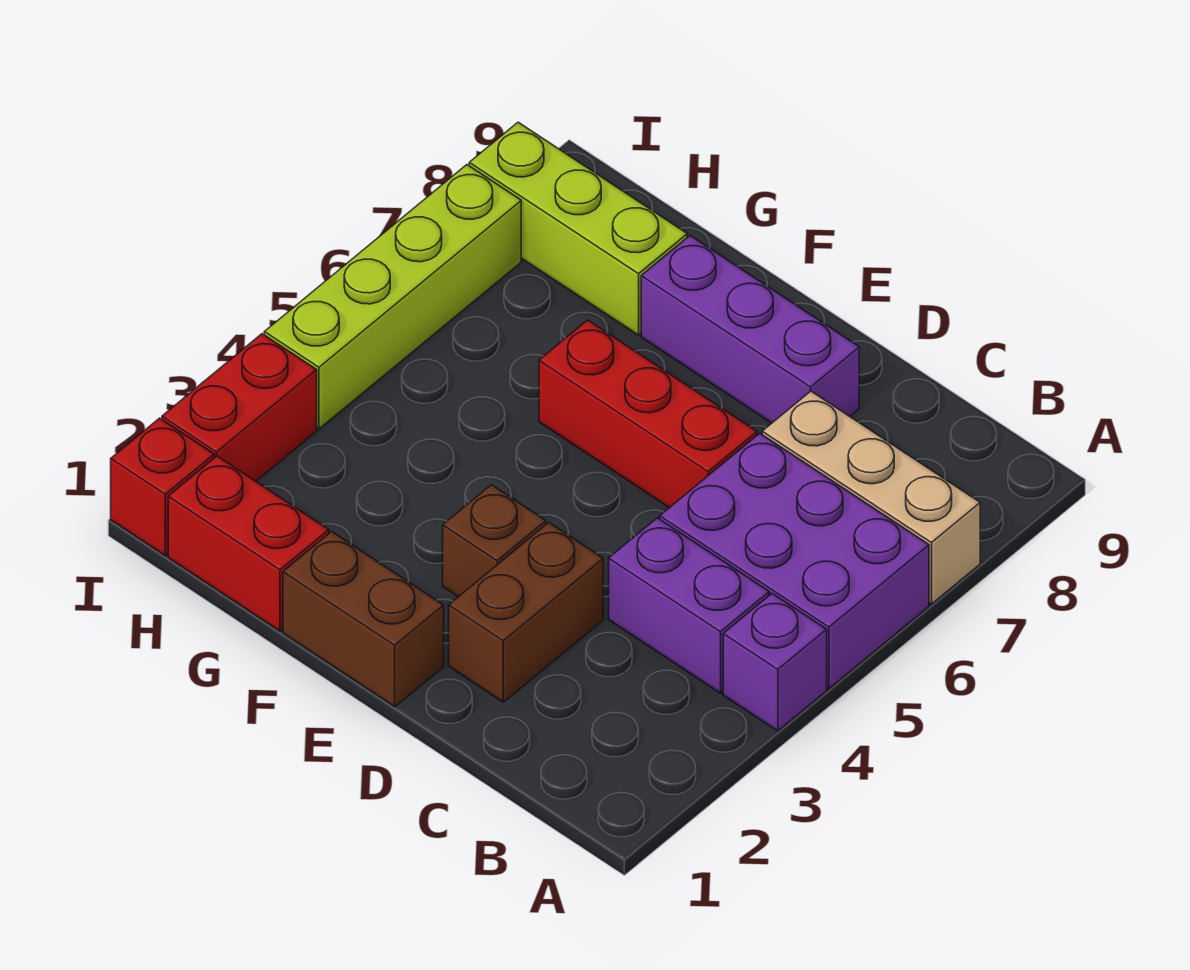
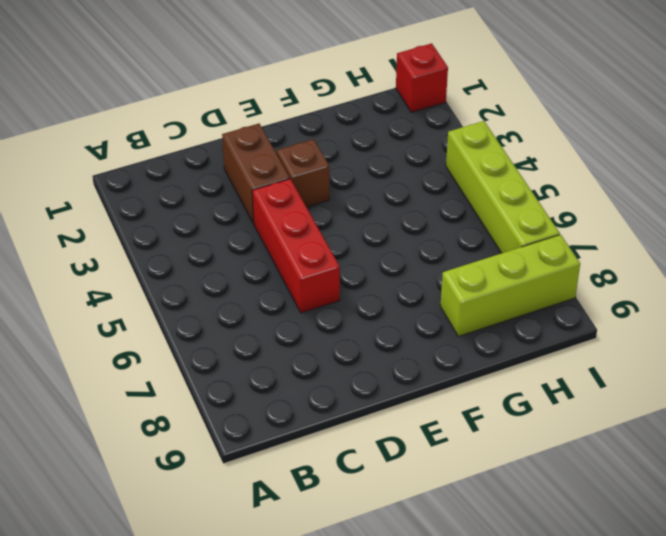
red brick D4:D6 level 1 -> red brick D6:F6 level 1
none -> purple brick A4 level 1
none -> purple brick A5:C6 level 1
none -> tan brick A7:C7 level 1

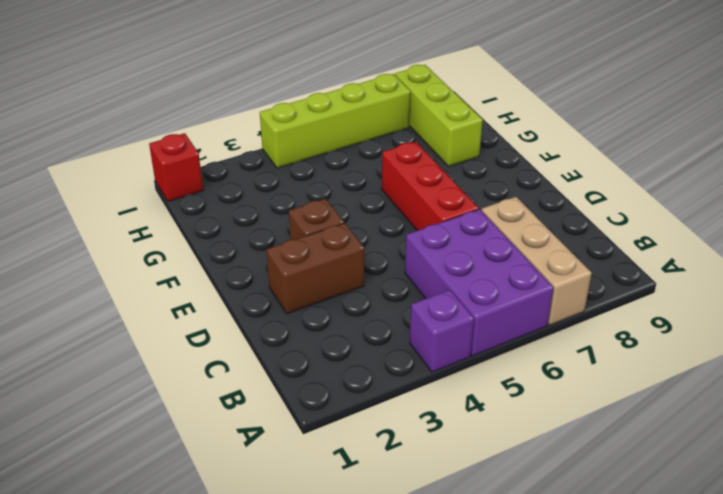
none -> purple brick B4:C4 level 1
none -> purple brick D8:F8 level 1
none -> brown brick E1:F1 level 1

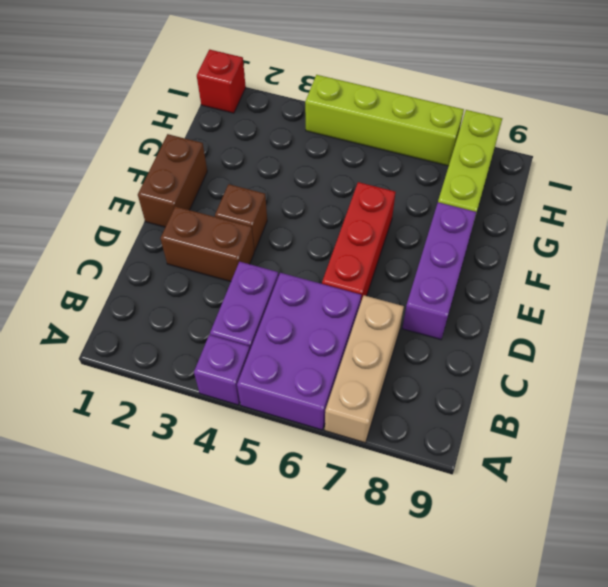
none -> red brick G1:H1 level 1
none -> red brick I2:I3 level 1

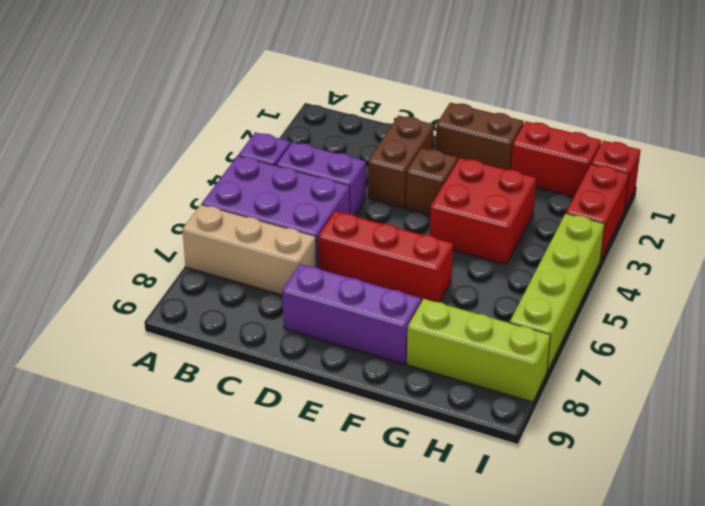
red brick F3:G4 level 1 -> none

